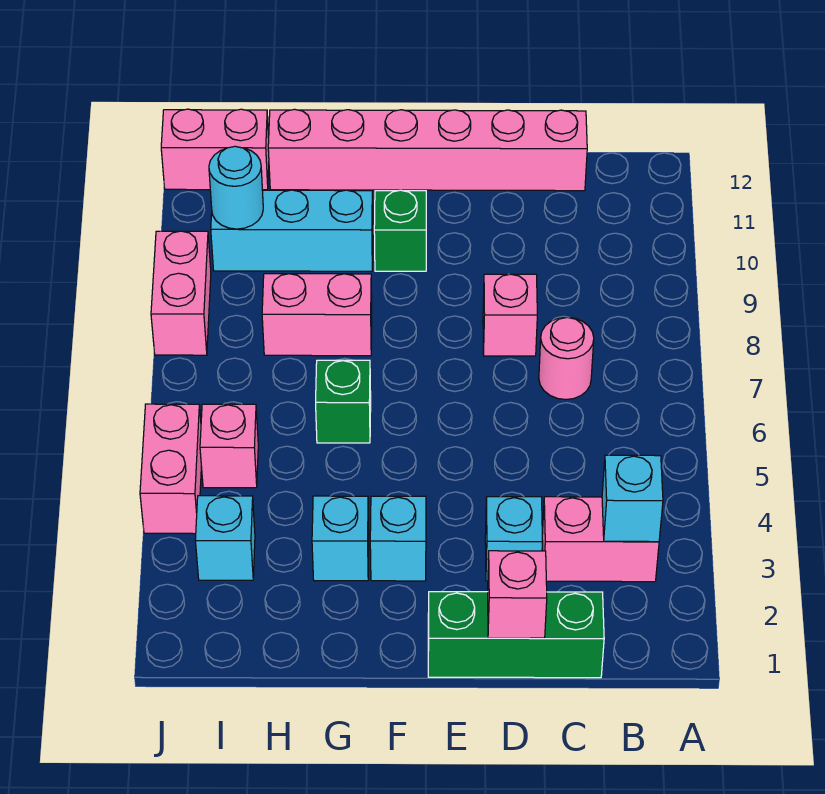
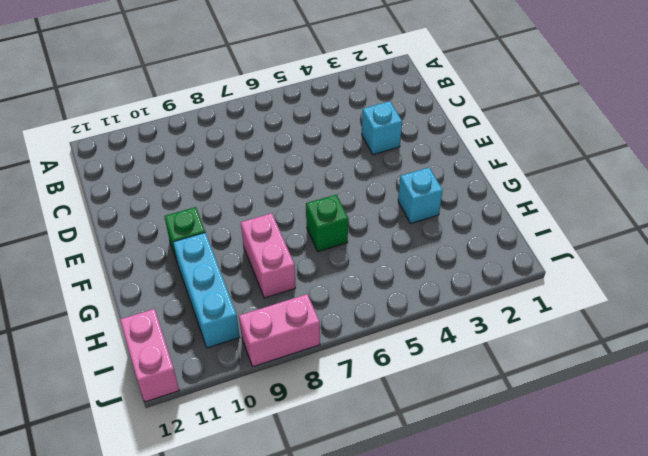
none -> pink brick B3:C3 level 1
none -> green brick C1:E1 level 1
none -> pink round brick C7 level 1

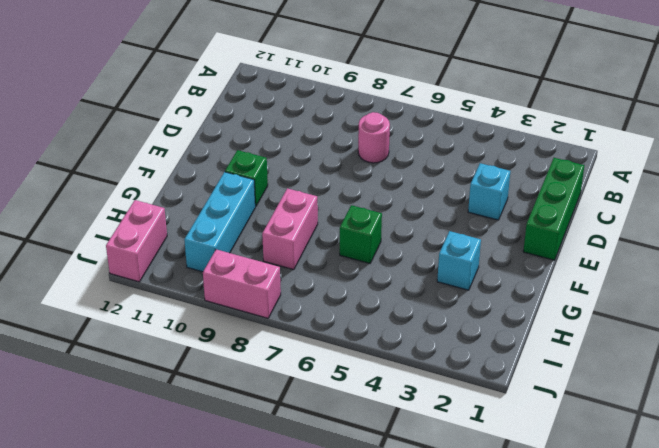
none -> pink brick B3:C3 level 1
none -> pink brick C12:H12 level 1
none -> pink brick D8 level 1

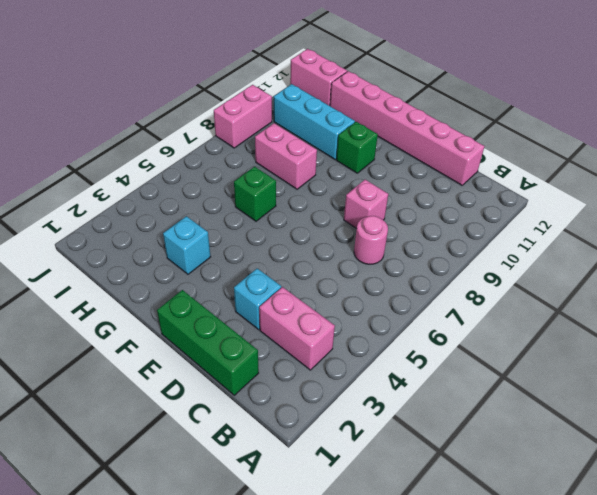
none -> cyan brick F3 level 1
none -> cyan brick I3 level 1
none -> pink brick I5 level 1

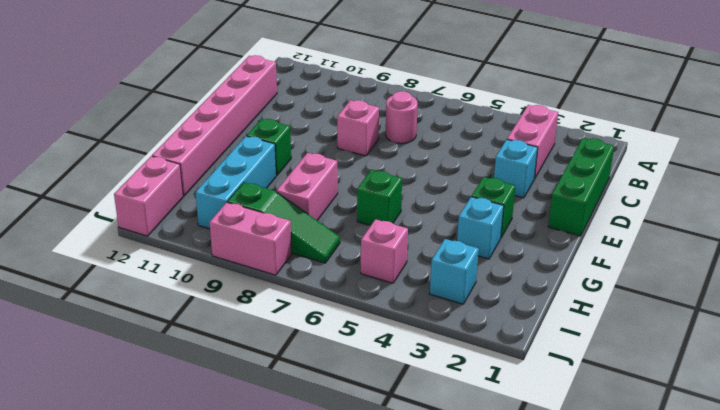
green brick F3 level 1 -> cyan brick F3 level 1
green slope I7:I9 level 1 top 9 -> none
none -> pink brick J4:J5 level 1
none -> cyan brick B3 level 2
none -> pink brick D1 level 2

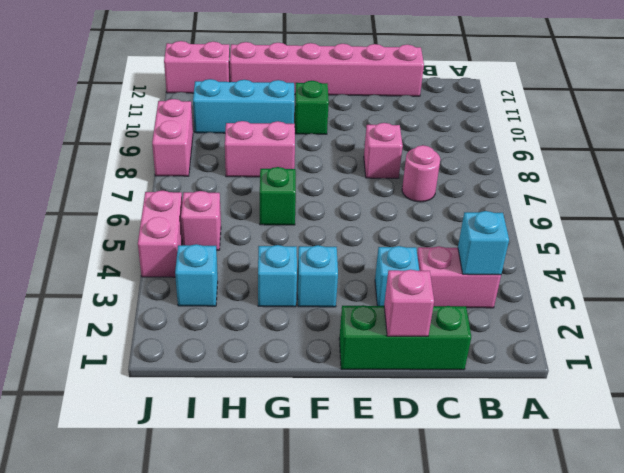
none -> cyan round brick I10 level 2

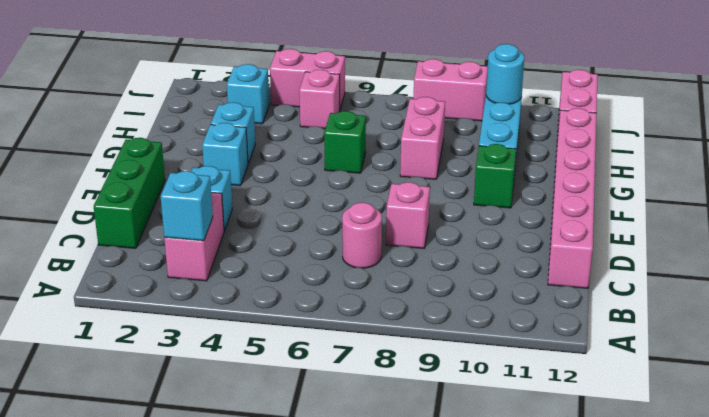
none -> pink brick D1 level 2

